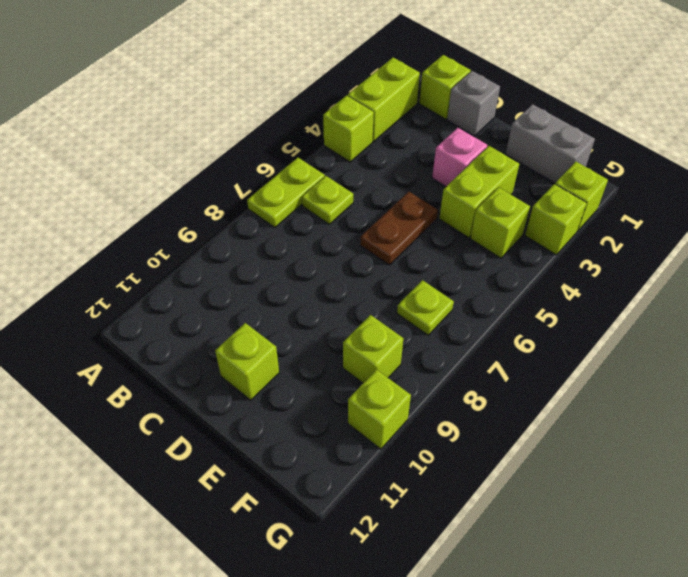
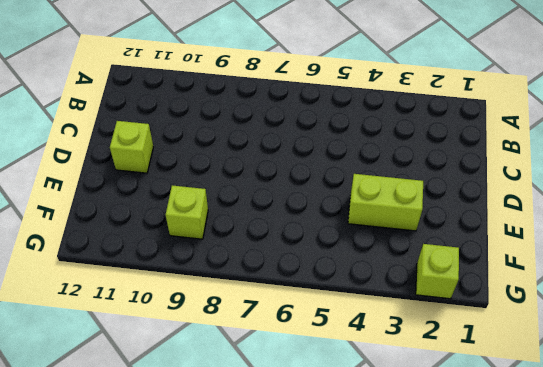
none -> lime brick A2:A3 level 1
none -> lime brick A4 level 1
none -> lime plate A6:A7 level 1

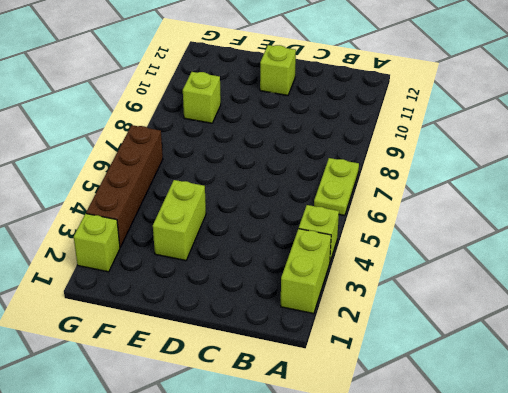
brown brick G3:G6 level 1 -> lime brick G3 level 1
none -> lime brick B1 level 1
none -> lime plate B6 level 1
none -> grey brick C1 level 1

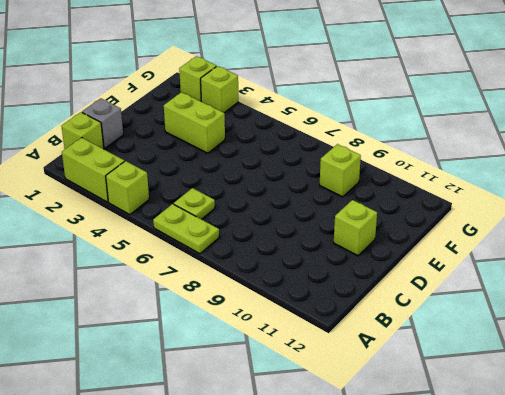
none -> pink brick D3 level 1
none -> brown plate D5:D6 level 1
none -> grey brick E1:F1 level 1

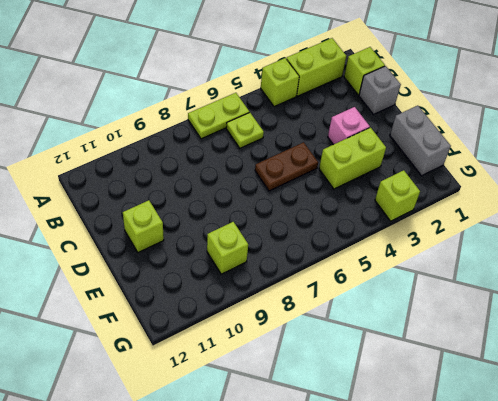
none -> lime brick F4 level 1
none -> lime plate F7 level 1
none -> lime brick G2 level 1

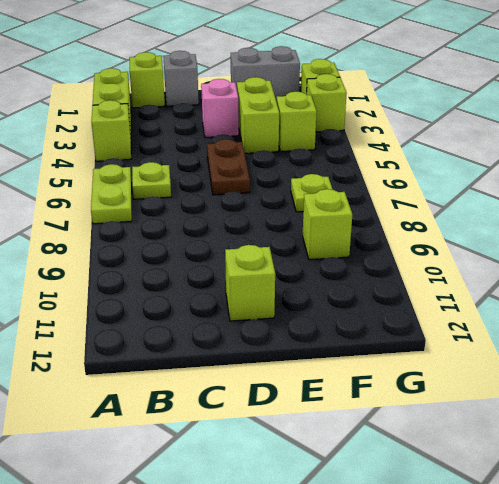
none -> lime brick G10 level 1

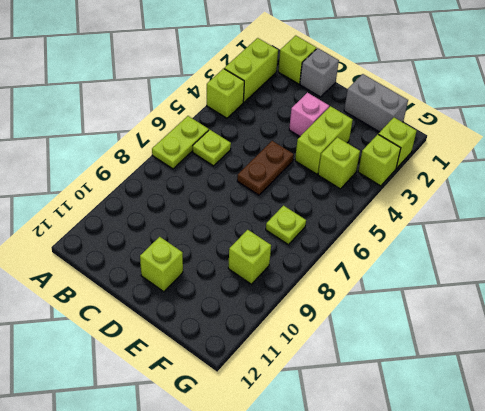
none -> lime brick G10 level 1

